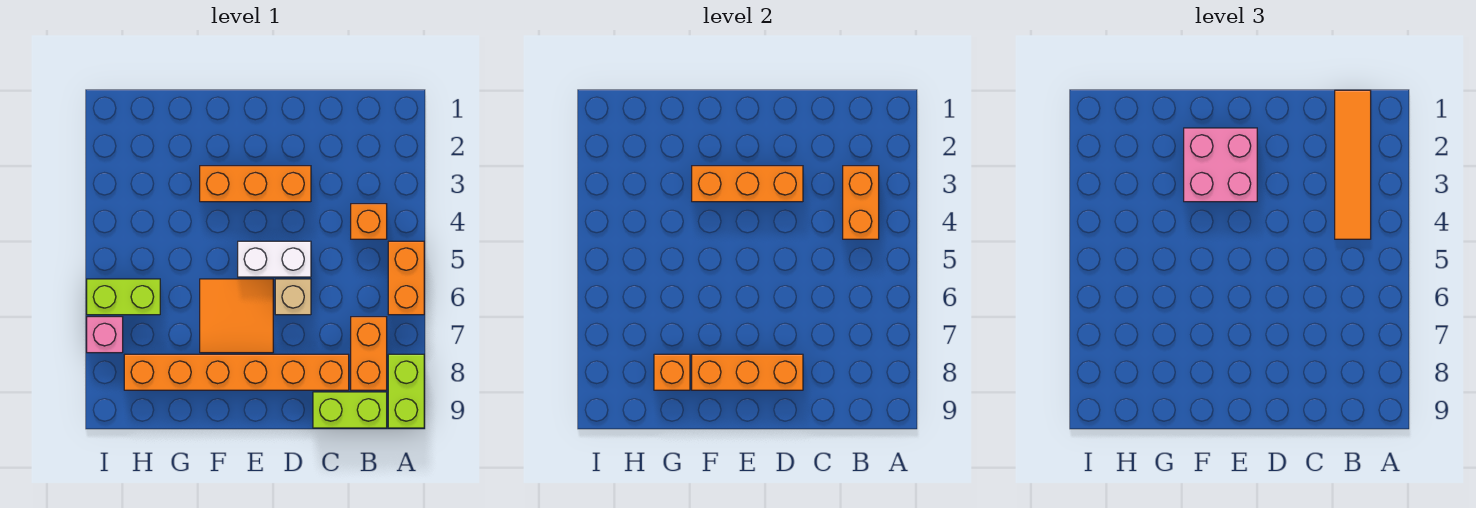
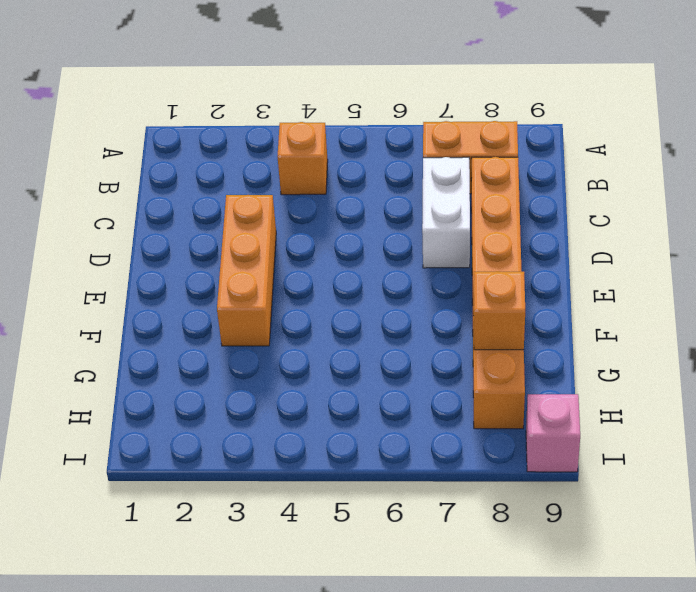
white brick C7:D7 level 1 -> white brick D5:E5 level 1
pink brick I9 level 1 -> pink brick I7 level 1
none -> orange brick A5:A6 level 1
none -> lime brick A8:A9 level 1
none -> lime brick B9:C9 level 1

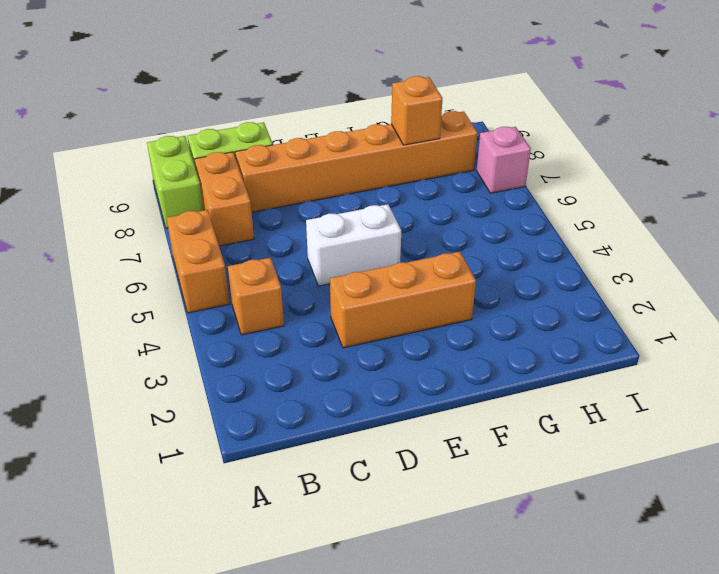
none -> tan brick D6 level 1
none -> orange tile E6:F7 level 1
none -> lime brick H6:I6 level 1

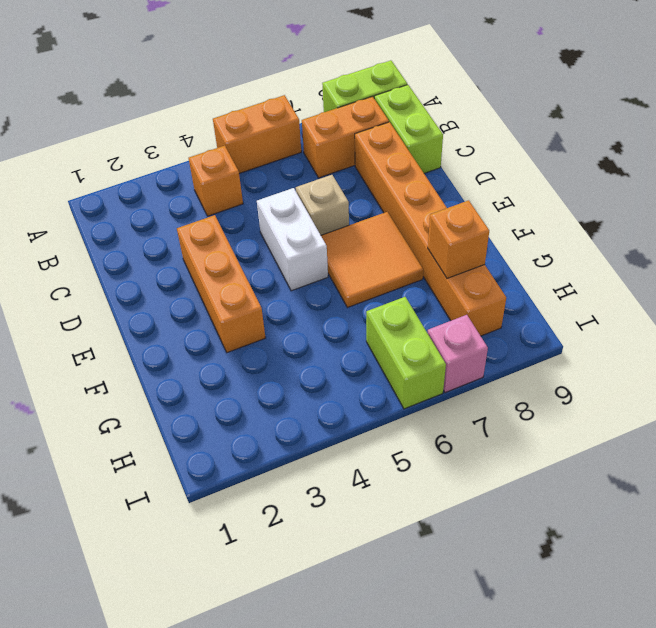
none -> orange brick B3:B4 level 2
none -> orange brick D3:F3 level 2
none -> orange brick D8:F8 level 2

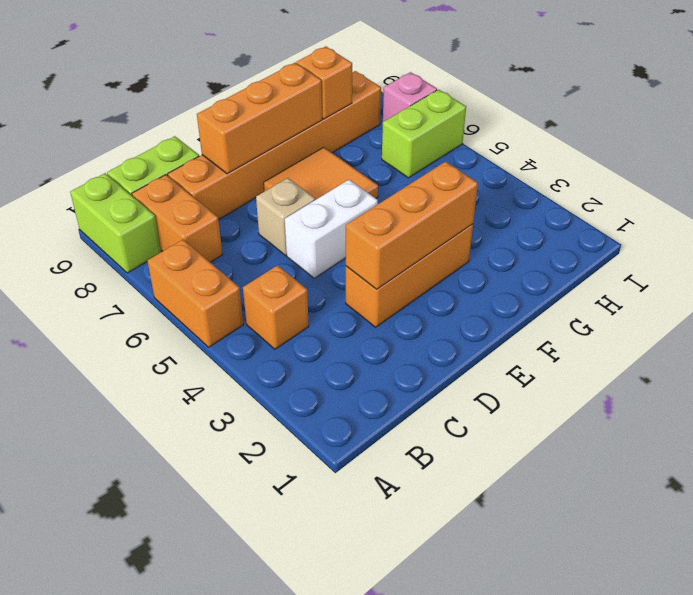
none -> orange brick B3:B4 level 2
none -> orange tile B1:B4 level 3
none -> pink brick E2:F3 level 3

